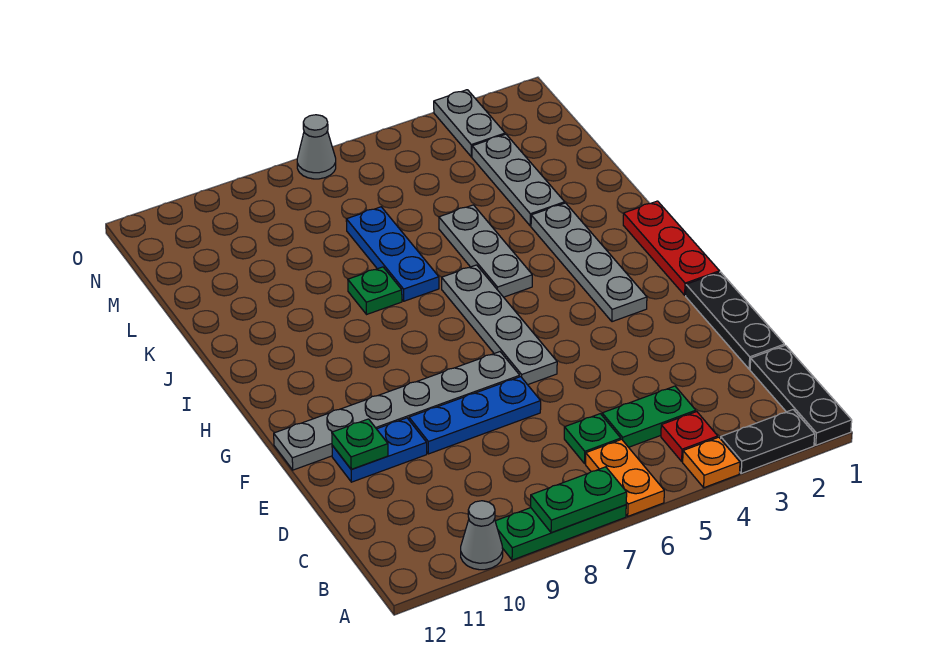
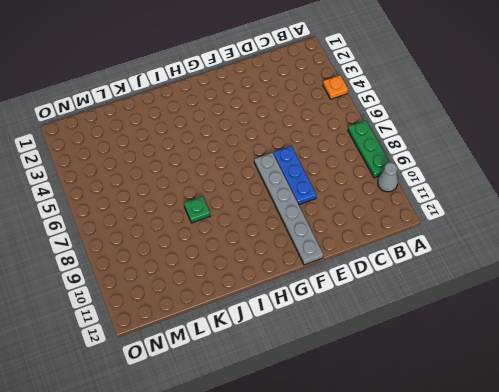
none -> black plate A1:C1 level 1
none -> black plate A2:A3 level 1
none -> orange plate A6:B6 level 1

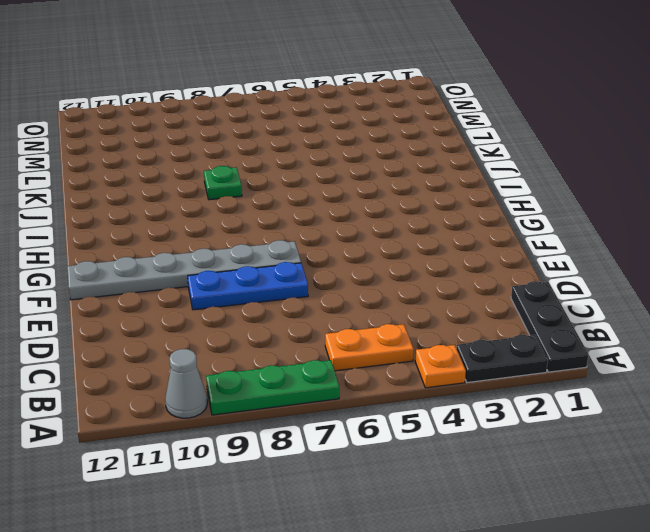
orange plate B5:B6 level 1 -> orange plate A6:B6 level 1
none -> red plate B4 level 1
none -> green plate C4:C5 level 1
none -> green plate C6 level 1

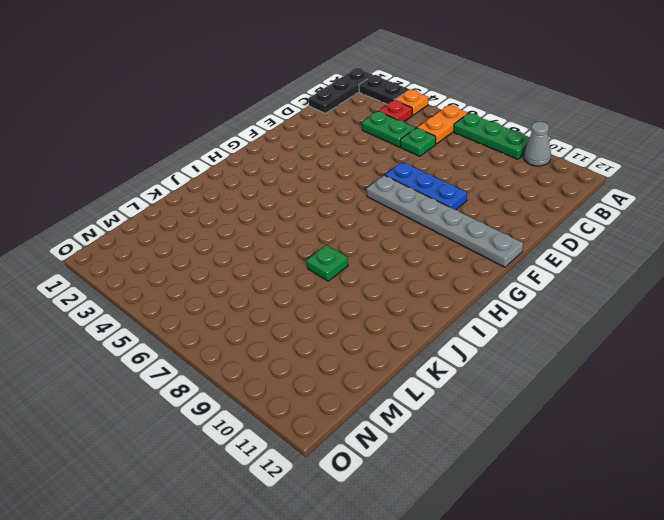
none -> black plate D1:F1 level 1
none -> blue plate E10:E11 level 1
none -> grey plate F6:I6 level 1

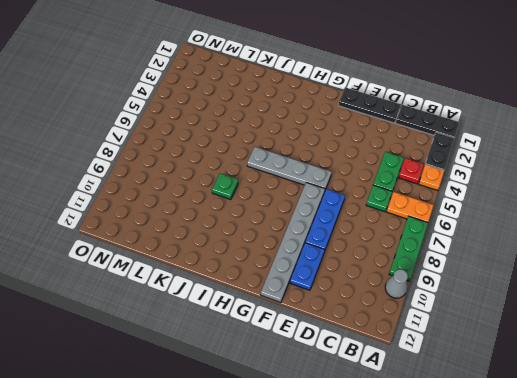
none -> red plate G1:I1 level 1
none -> grey plate G3:J3 level 1
none -> grey plate I5:K5 level 1

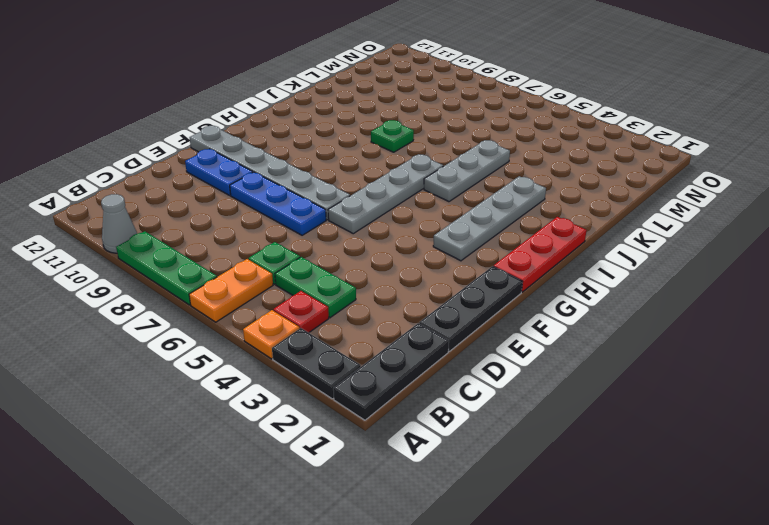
none -> blue plate J7:L7 level 1
none -> grey plate K3:M3 level 1
none -> grey plate N3:O3 level 1

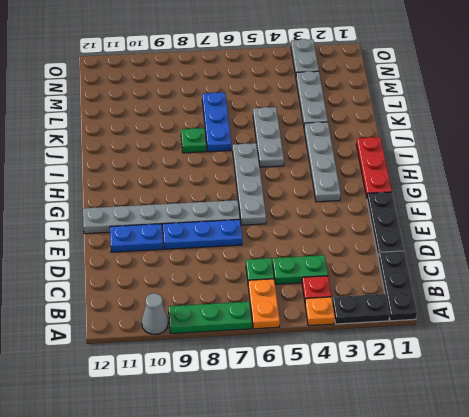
none -> grey cone O7 level 1
none -> green plate A7:A8 level 2
none -> green plate E11 level 2

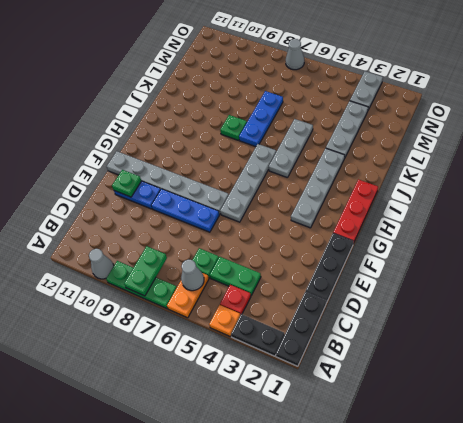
green plate A8:B8 level 2 -> green plate A7:A8 level 2
grey cone B6 level 2 -> none

